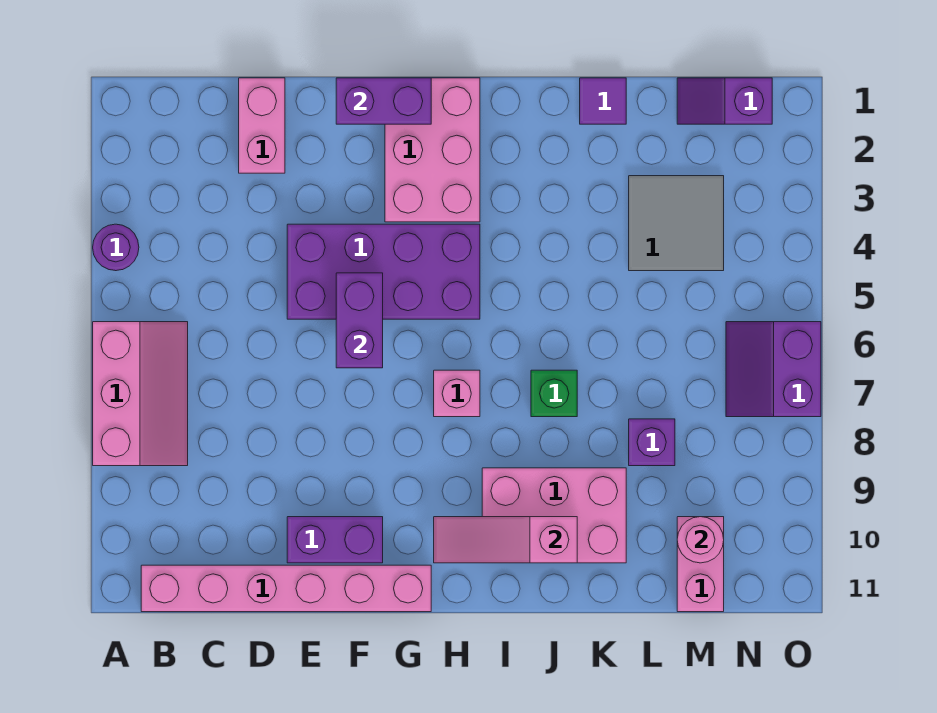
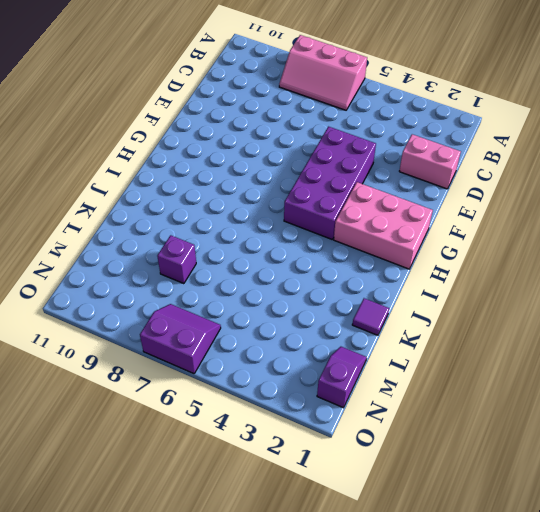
none -> purple round brick A4 level 1
none -> pink brick B11:G11 level 1
none -> purple brick E10:F10 level 1

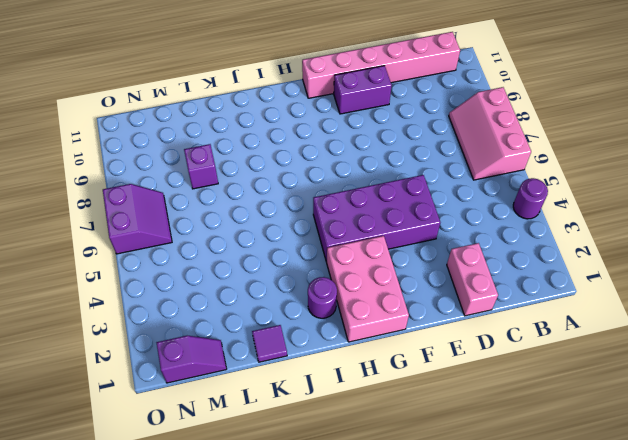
purple round brick I2 level 1 -> none
none -> pink brick H7 level 1
none -> pink brick I9:K10 level 1
none -> green brick J7 level 1

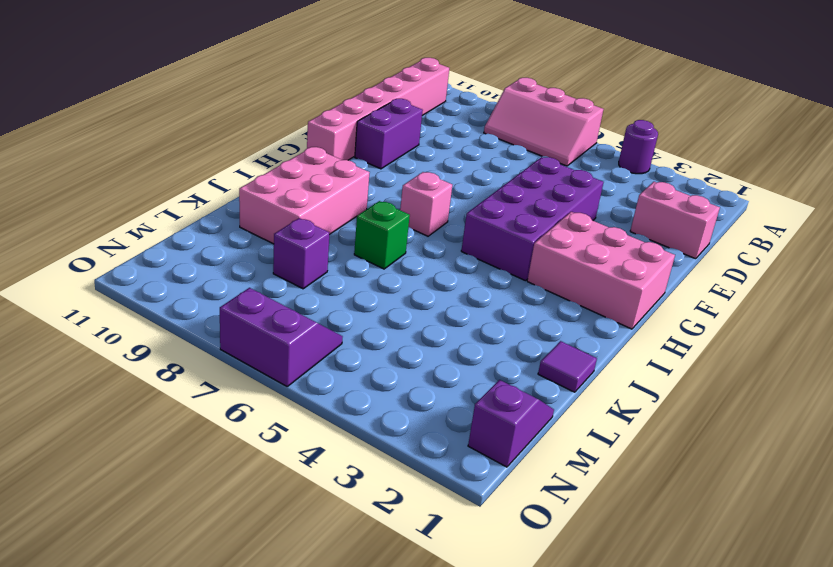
none -> grey tile L3:M4 level 1
none -> pink brick M10:M11 level 1
none -> purple brick F1:G1 level 2

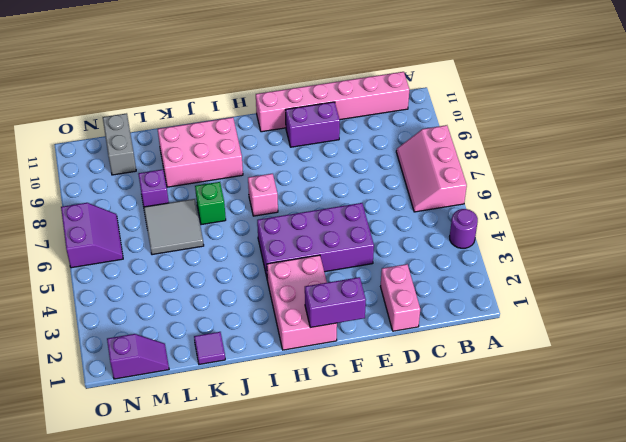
grey tile K6:L7 level 1 -> grey tile L3:M4 level 1
grey brick M10:M11 level 1 -> pink brick M10:M11 level 1
none -> purple brick F5:F6 level 2
none -> pink slope H10:J10 level 2 top J
none -> pink round brick M10 level 2

